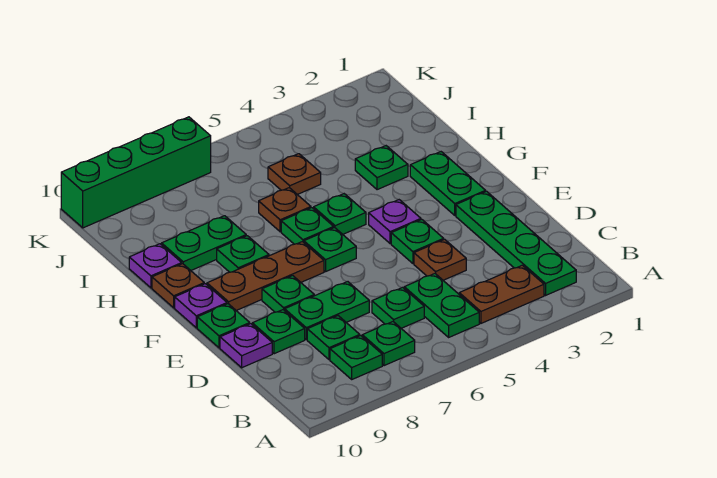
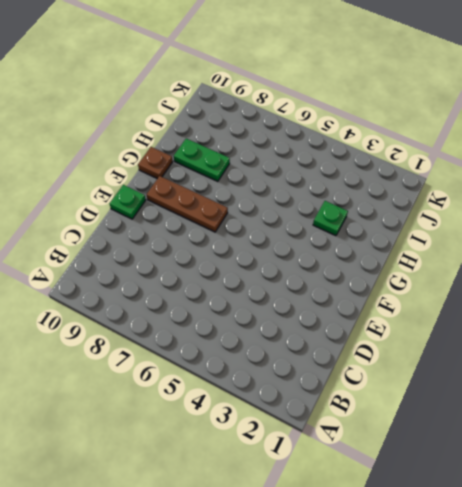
none -> green plate B2:E2 level 1
none -> brown plate B3:B4 level 1
none -> green plate B5:C5 level 1

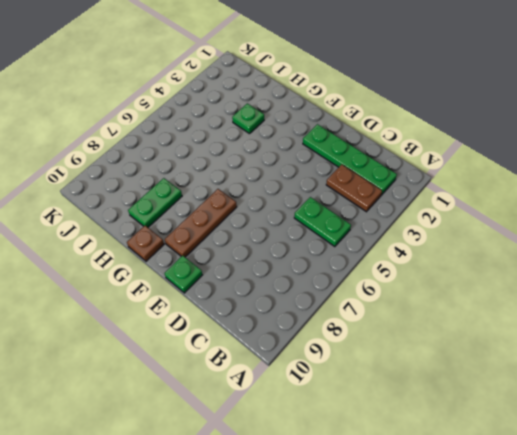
brown plate B3:C3 level 1 -> brown plate B3:B4 level 1
none -> green plate B7 level 1
none -> green plate B8 level 1
none -> green plate C6 level 1

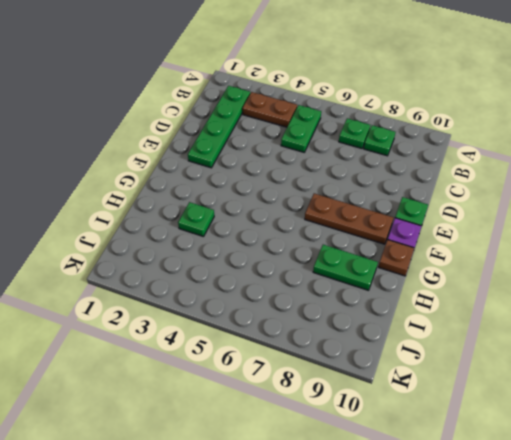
none -> green plate C6 level 1
none -> green plate C8 level 1
none -> brown plate D4 level 1

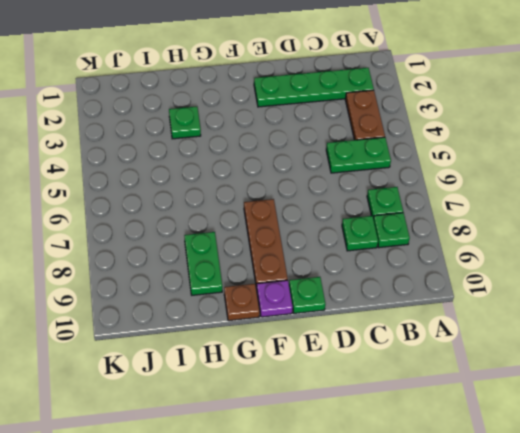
none -> green plate C6 level 1
none -> brown plate D4 level 1
none -> green plate D7:D8 level 1

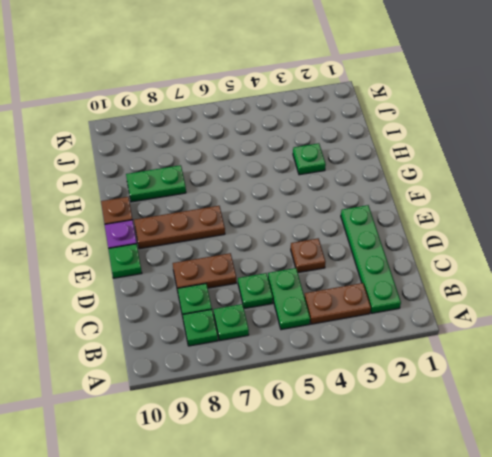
brown plate D7:D8 level 1 -> green plate D7:D8 level 1
none -> green plate D9 level 1
none -> purple plate D10 level 1
none -> green plate E4 level 1

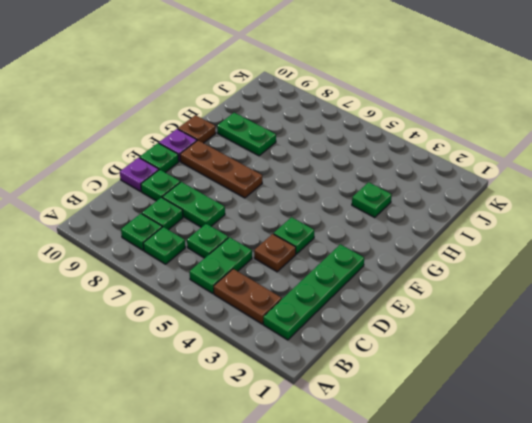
none -> green plate E8 level 1
none -> green plate F2:G2 level 1
none -> purple plate F4 level 1

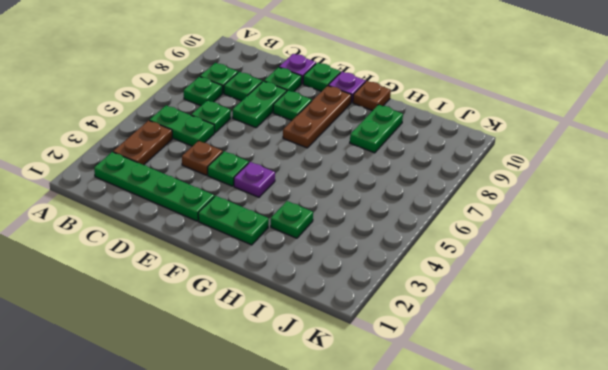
none -> green plate F6 level 1
none -> green plate G5 level 1
none -> green plate G6 level 1

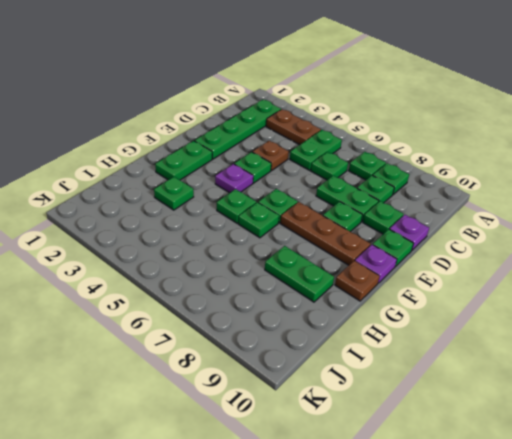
none -> green plate G8 level 1
none -> brown plate H6 level 1
none -> purple plate H10 level 1

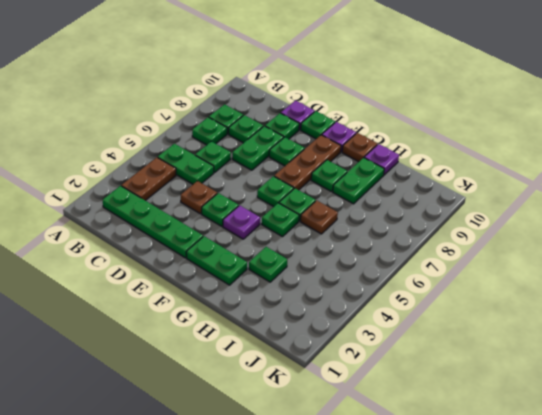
none -> brown plate I5 level 1
none -> green brick K7:K10 level 1

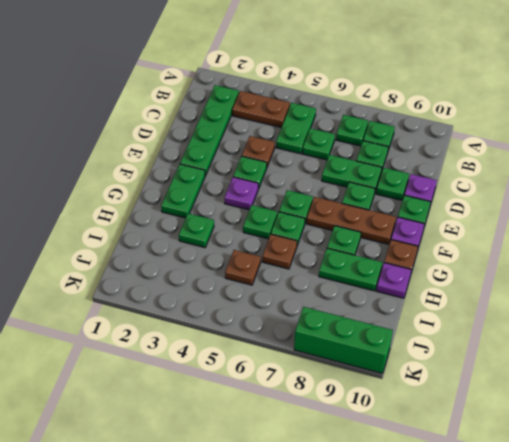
green brick K8:K10 level 1 -> green brick K7:K10 level 1

